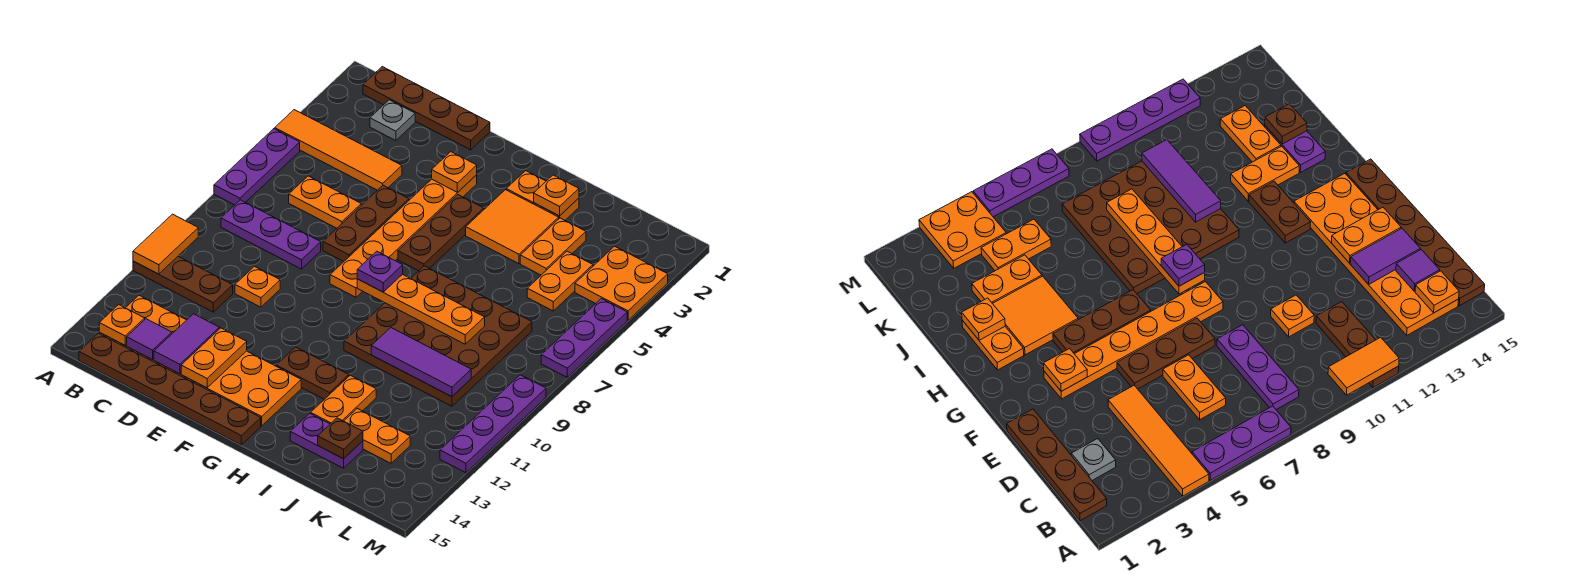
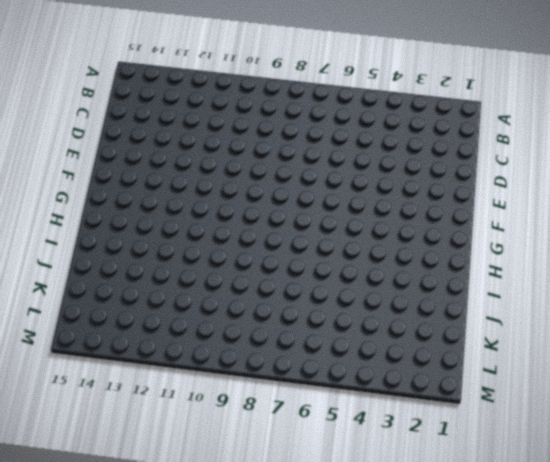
none -> orange tile A4:D4 level 1
none -> purple plate A5:A7 level 1
none -> brown plate A11:C11 level 1
none -> brown plate B1:E1 level 1

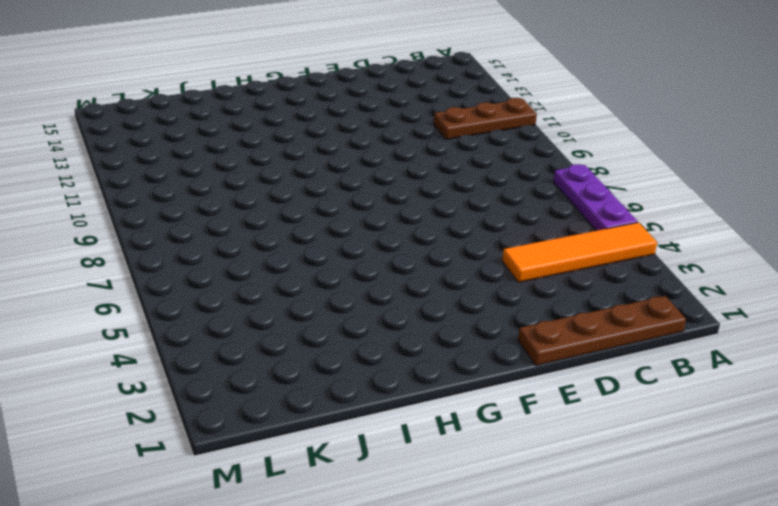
none -> purple plate B8:D8 level 1
none -> orange plate B13:G14 level 1
none -> brown plate B15:G15 level 1
none -> grey plate C2 level 1

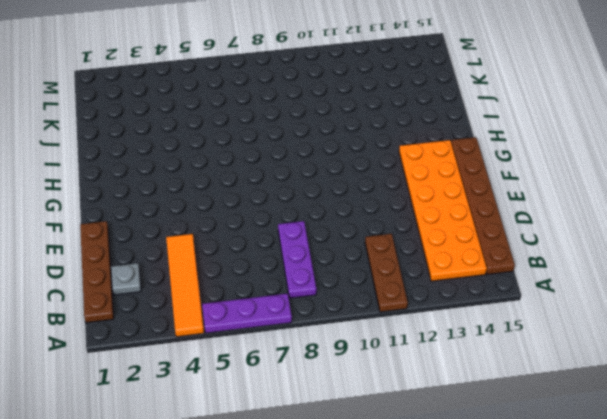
none -> orange plate C6:D6 level 1
none -> orange plate D10 level 1
none -> brown plate E5:E7 level 1
none -> orange plate F3:F8 level 1

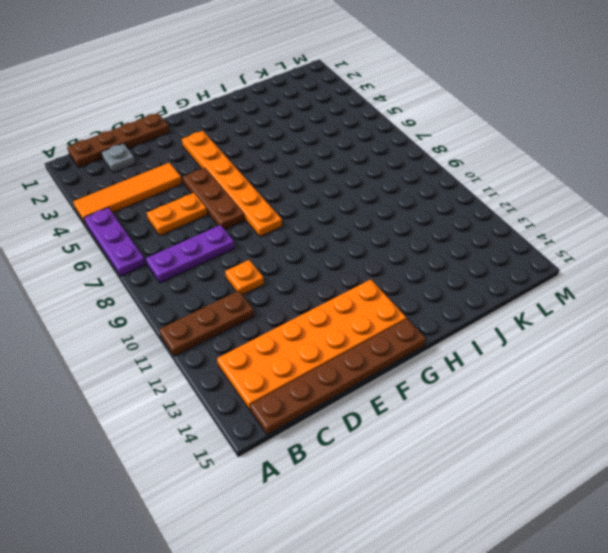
none -> brown plate G4:G6 level 1
none -> brown plate G12:H12 level 1
none -> orange plate H2:I2 level 1
none -> orange tile H3:I4 level 1

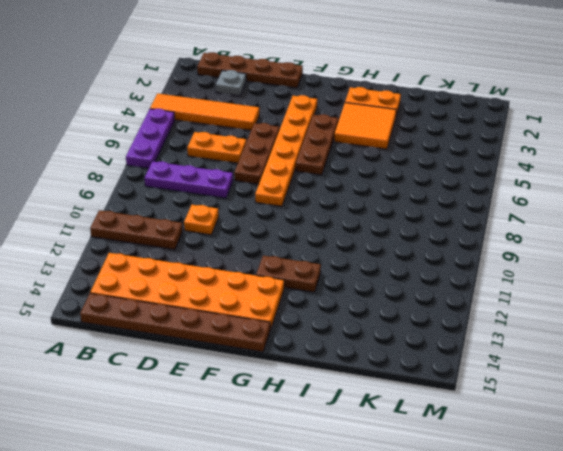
none -> brown plate H7:K10 level 1
none -> orange plate I12:I13 level 1
none -> purple plate I14:J14 level 1
none -> orange plate J3:J4 level 1

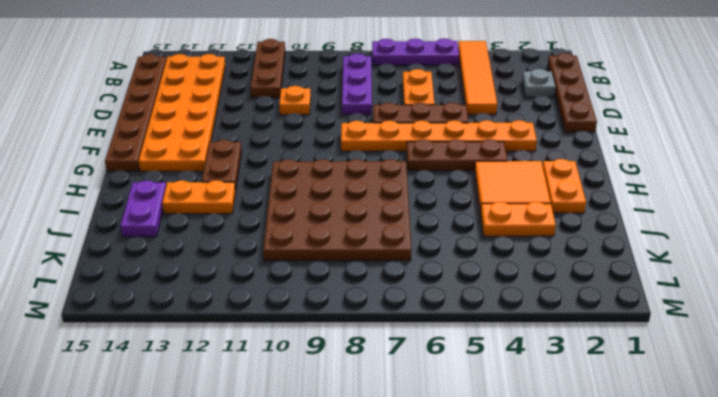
none -> orange plate J13:K13 level 1
none -> orange plate K4:K5 level 1
none -> orange plate L3:M4 level 1
none -> purple plate M5:M7 level 1

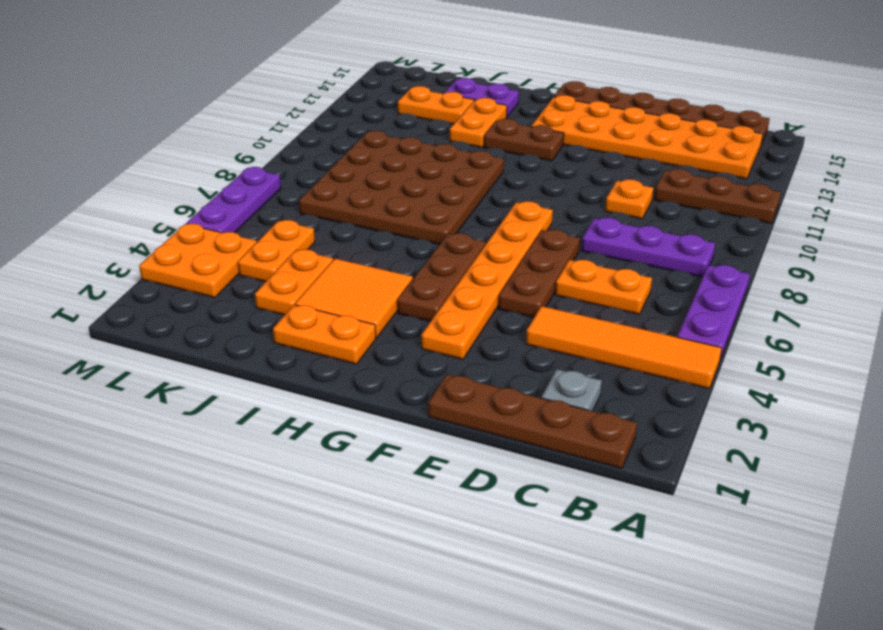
none -> purple plate M9:M12 level 1
none -> orange tile A10:A11 level 2
none -> orange plate B14 level 2
none -> purple tile C14 level 2

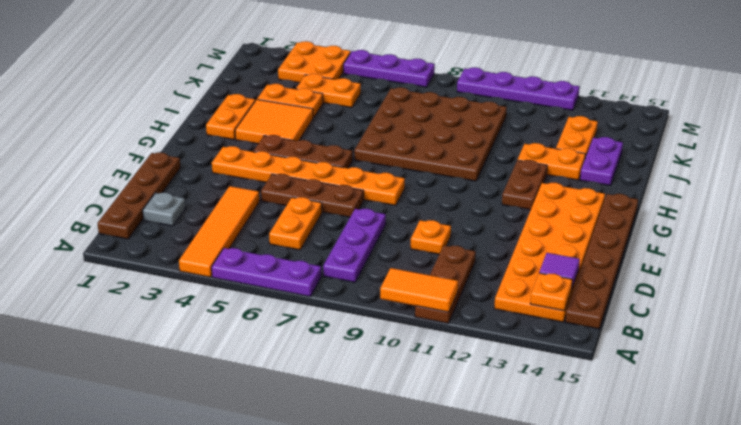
none -> purple tile D13:D14 level 2
none -> orange plate E13:E14 level 2
none -> orange plate F3 level 2
none -> orange plate G8:J8 level 2

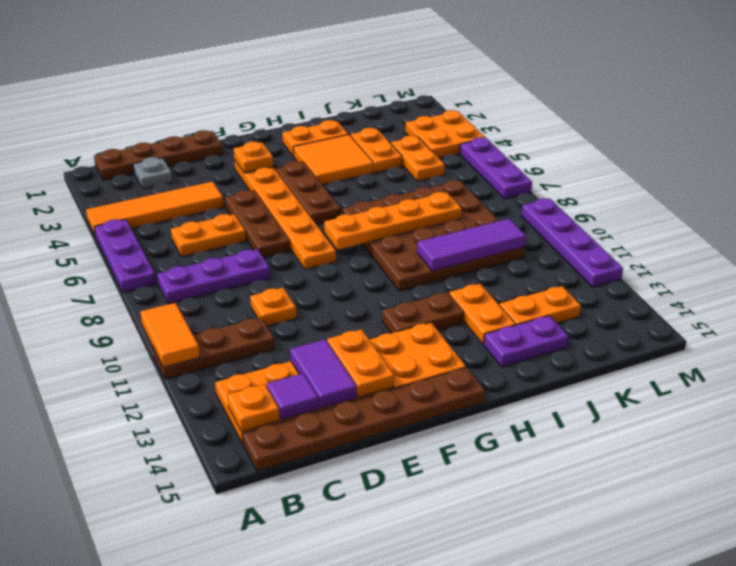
none -> orange plate I2 level 2
none -> brown plate J14 level 2
none -> purple plate G8 level 3

